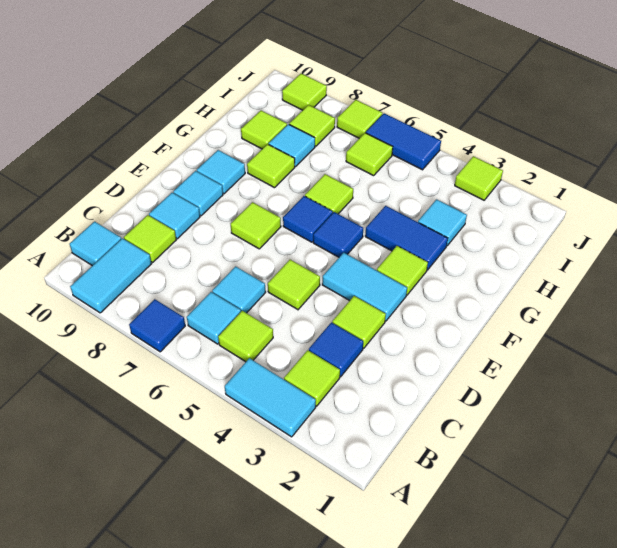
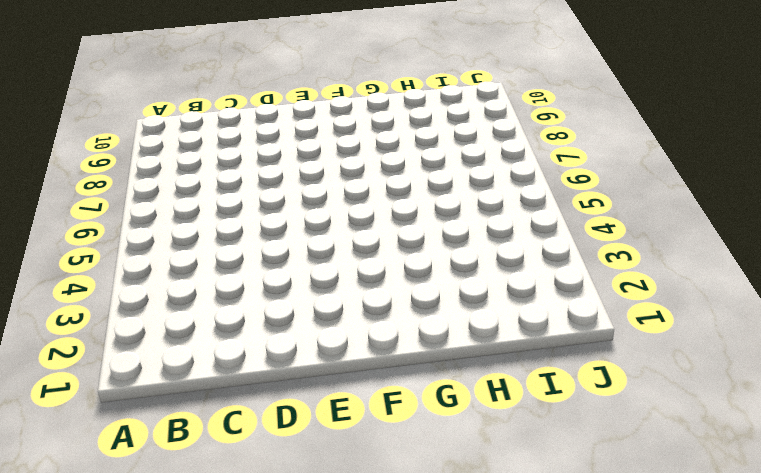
none -> cyan tile A3:A4 level 1
none -> blue tile A7 level 1
none -> cyan tile A9:B9 level 1
none -> lime tile B3 level 1

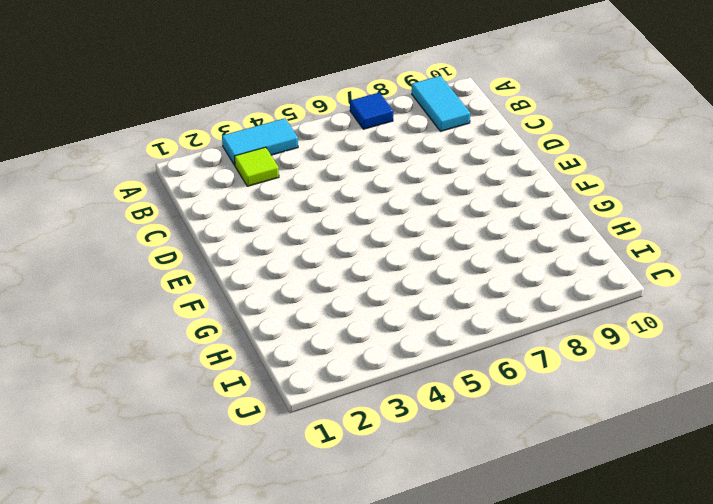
none -> lime tile B5 level 1
none -> cyan tile B6 level 1
none -> cyan tile B10 level 1
none -> blue tile C3 level 1

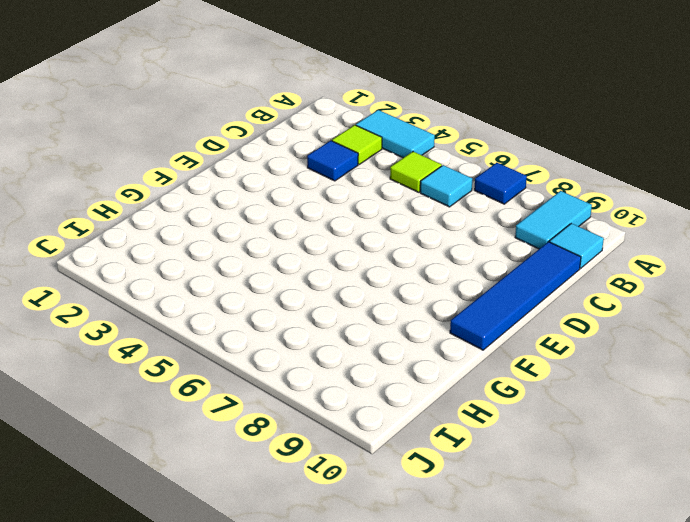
blue tile C10:F10 level 1 -> none
none -> cyan tile C6 level 1
none -> lime tile C9 level 1
none -> lime tile D3 level 1
none -> lime tile D5 level 1

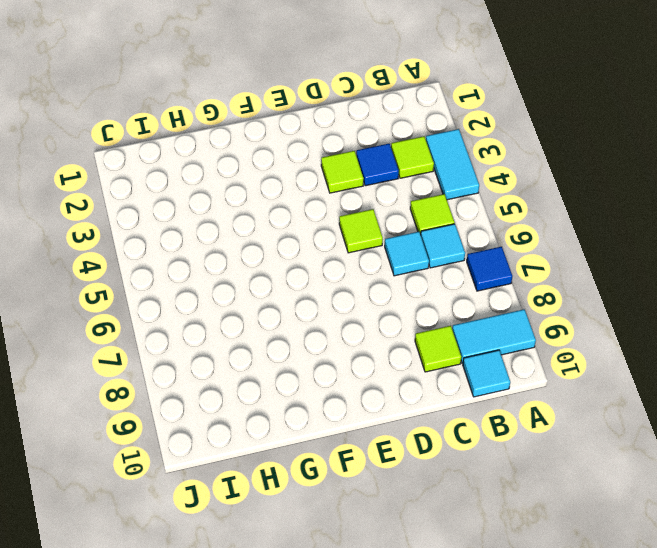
none -> cyan tile D9 level 1
none -> cyan tile E3:E4 level 1
none -> lime tile E7 level 1
none -> cyan tile E9 level 1

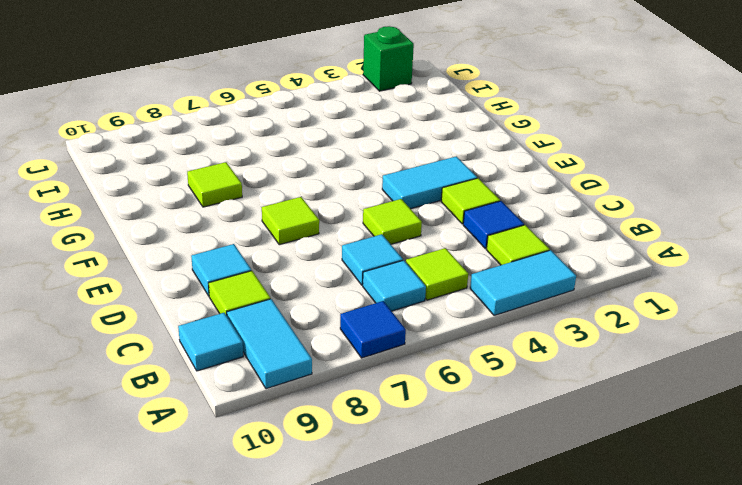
green brick J2 level 1 -> none
none -> cyan tile E9 level 1
none -> lime tile F3 level 1
none -> blue tile F5 level 1
none -> blue tile F6 level 1

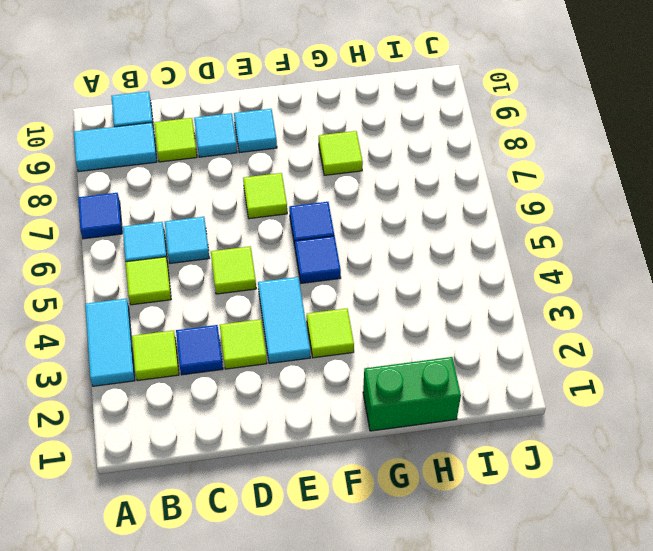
green brick G1:H1 level 1 -> none
none -> cyan tile F9 level 1
none -> blue tile G3:G4 level 1
none -> lime tile G6 level 1
none -> cyan tile H3 level 1

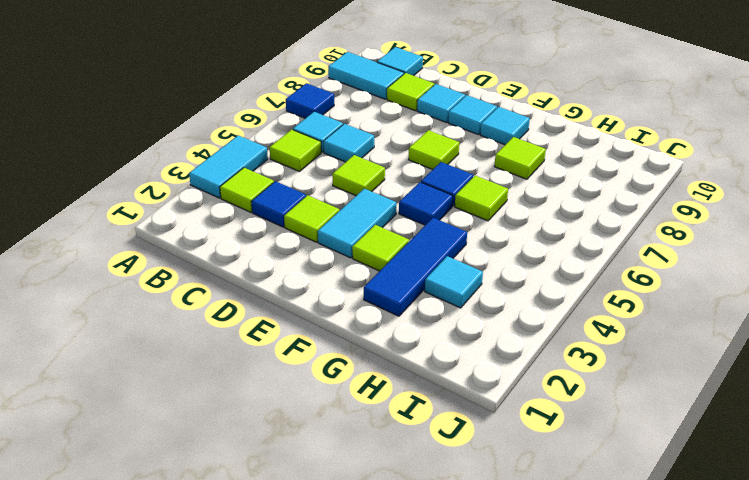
blue tile G2:G4 level 1 -> blue tile G3:G4 level 1
none -> cyan tile H8 level 1
none -> lime tile H9 level 1
none -> lime tile I6 level 1
none -> lime tile I8 level 1

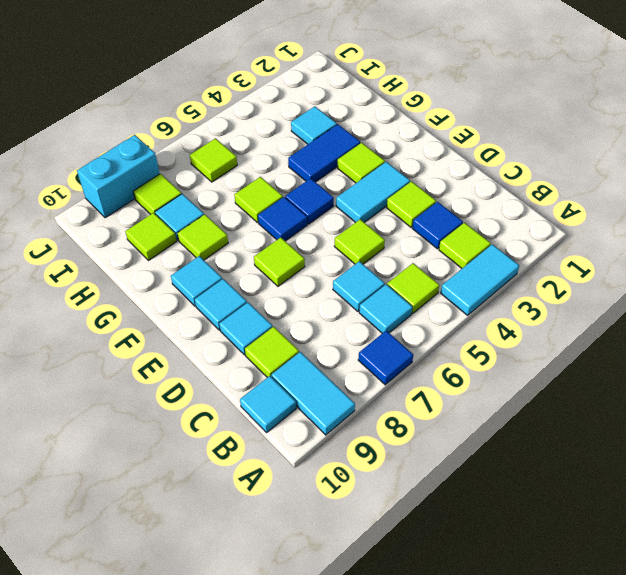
cyan brick J8:J9 level 1 -> lime tile J9 level 1
none -> lime tile J3 level 1
none -> blue tile J5:J6 level 1
none -> lime tile J7 level 1

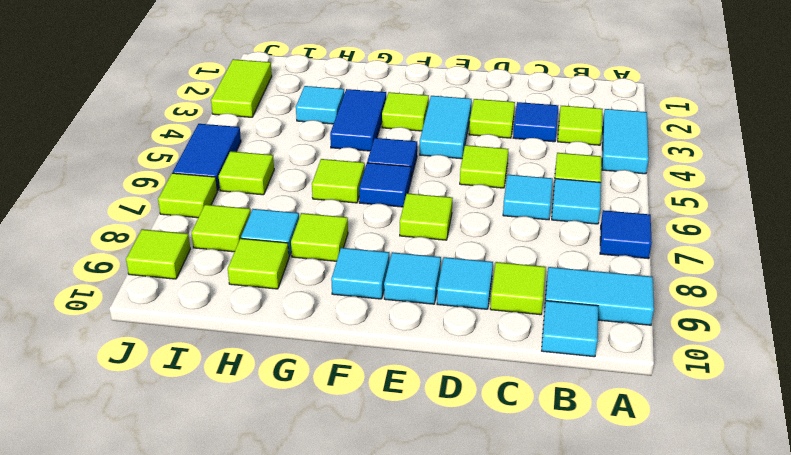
lime tile J2:J3 level 1 -> lime tile J3 level 1

